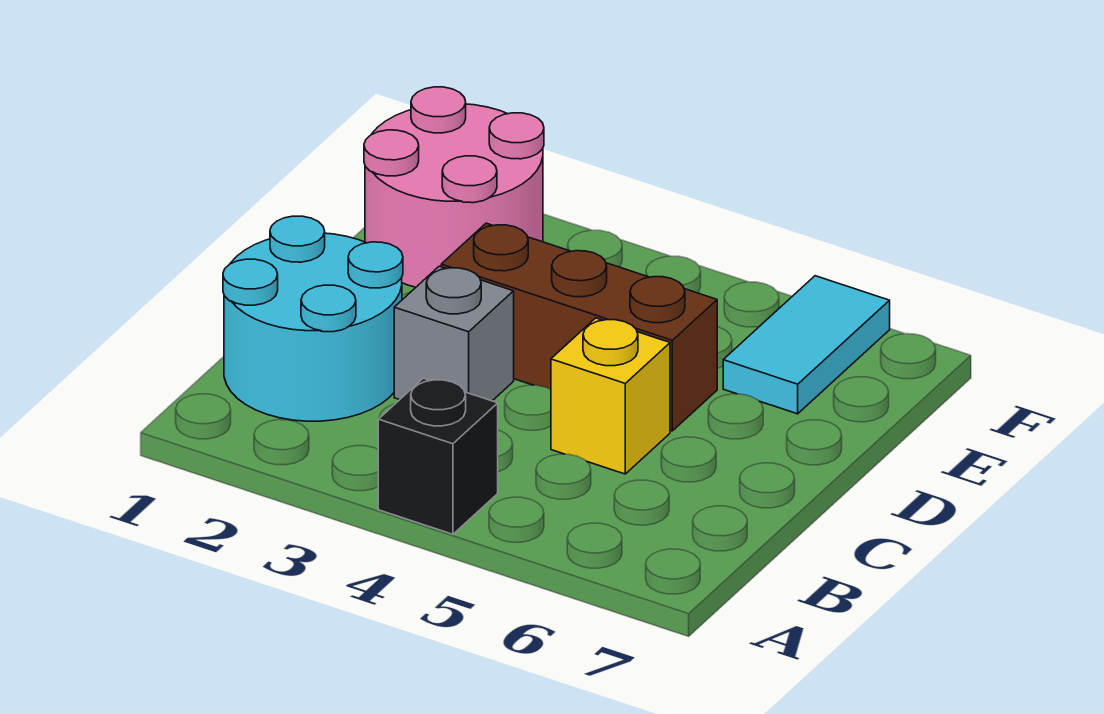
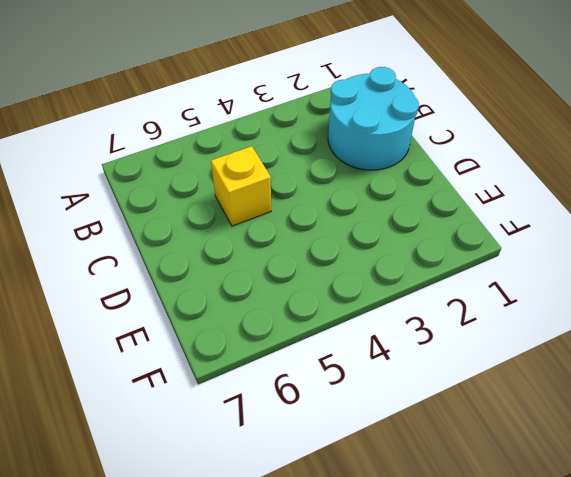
none -> black brick A4 level 1
none -> grey brick C3 level 1

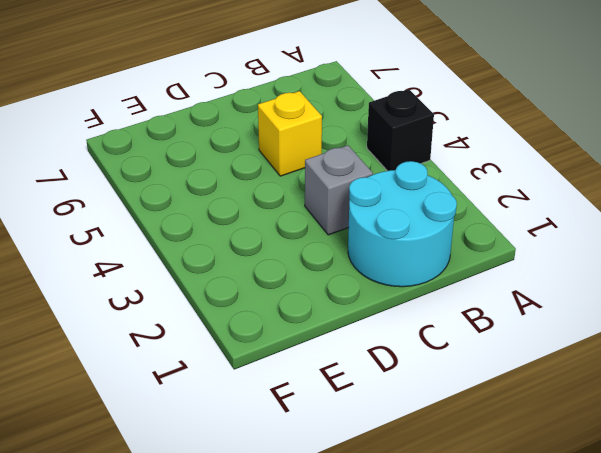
none -> brown brick D3:D5 level 1
none -> pink round brick E1:F2 level 1

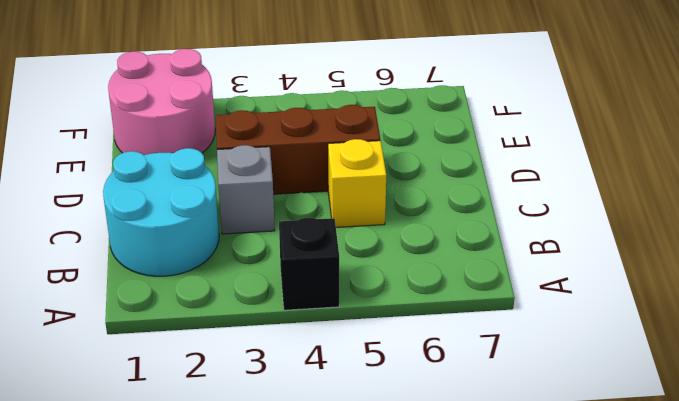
none -> cyan tile E6:F6 level 1

